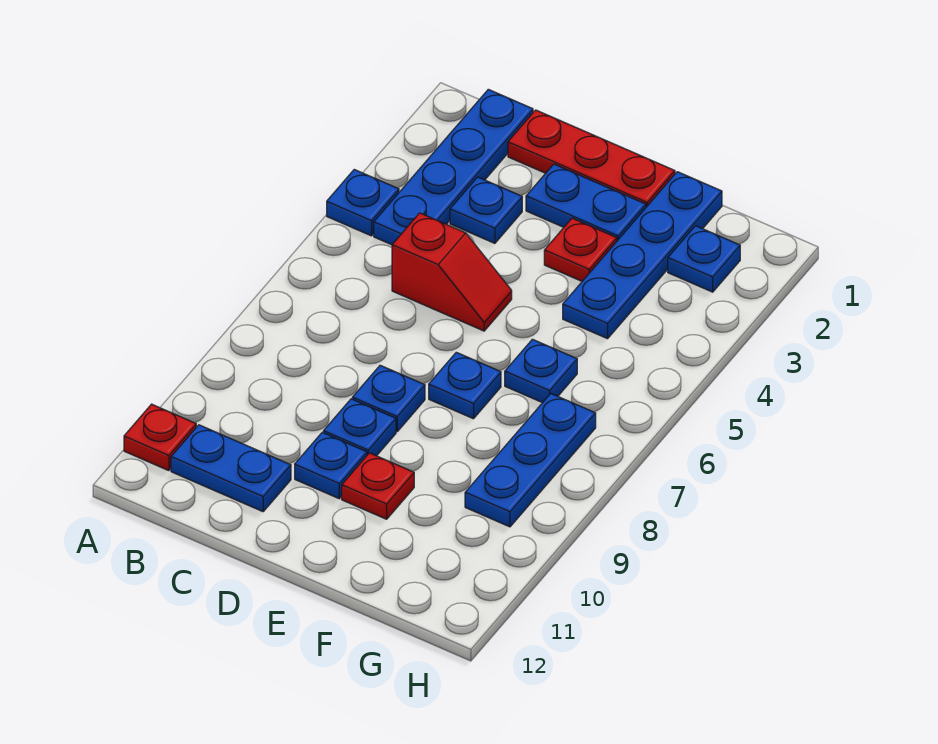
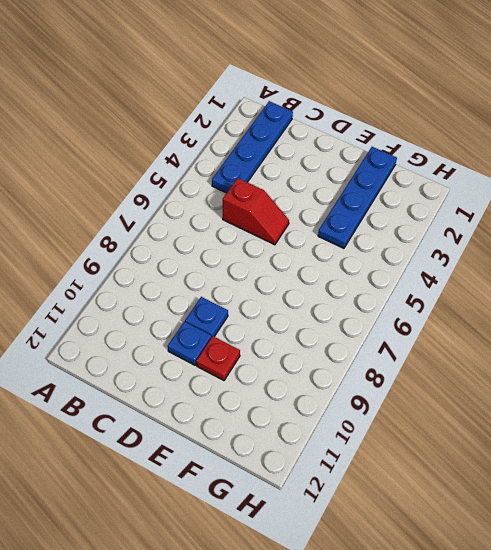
none -> blue plate A4 level 1
none -> red plate A11 level 1
none -> blue plate B11:C11 level 1

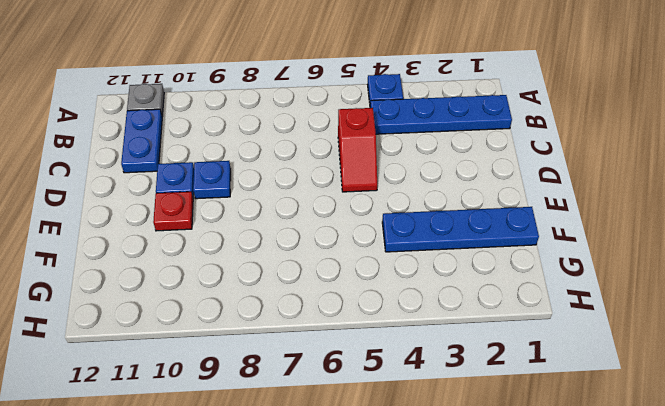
grey plate A11 level 1 -> red plate A11 level 1
none -> red plate C1:E1 level 1
none -> blue plate C3 level 1
none -> blue plate D2:E2 level 1

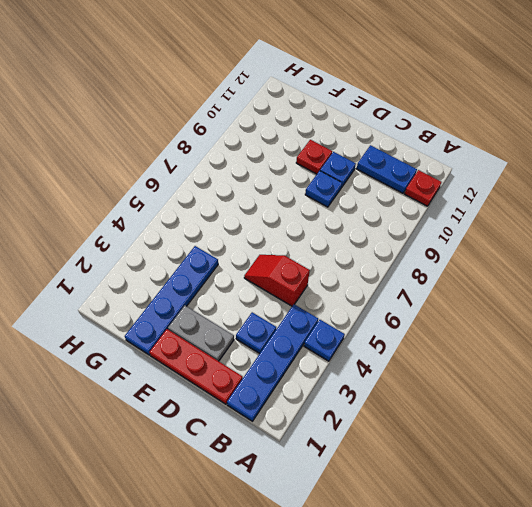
grey plate D2:E2 level 1 -> blue plate D2:E2 level 1
none -> blue plate D8 level 1
none -> red plate E3 level 1
none -> blue plate E7 level 1

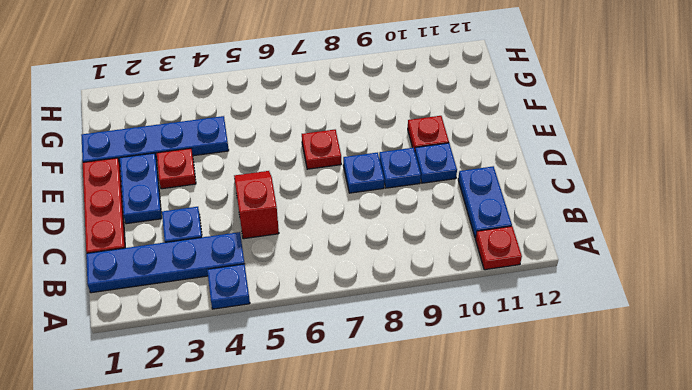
red plate E7 level 1 -> blue plate E7 level 1
none -> blue plate F6 level 1
none -> blue plate G2 level 1
none -> blue plate G7:G9 level 1

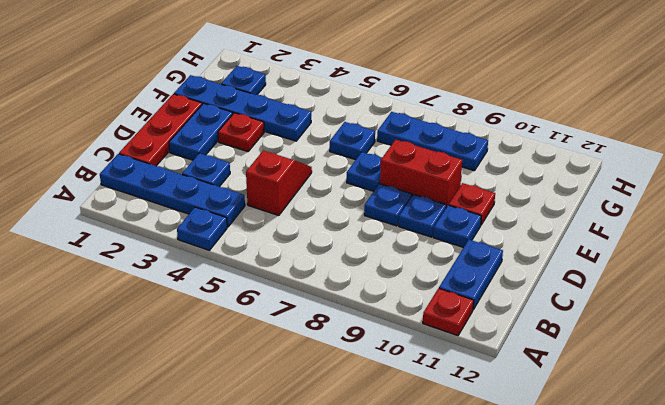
red brick E8:E9 level 1 -> none

